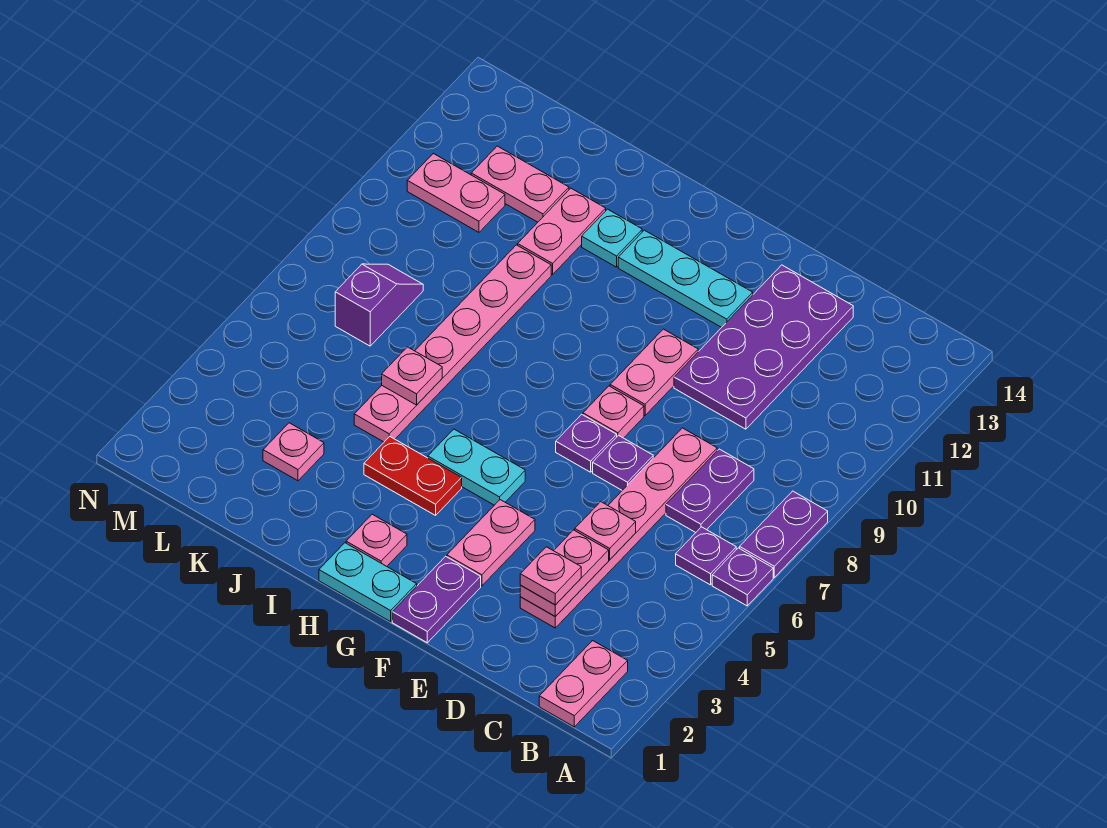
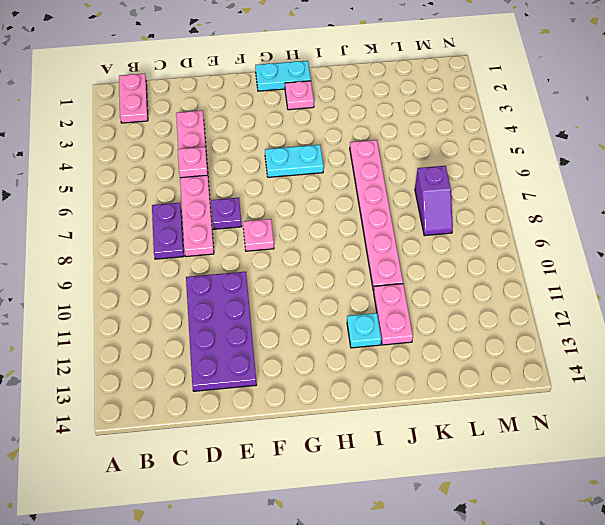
none -> purple plate A6 level 1
none -> purple plate A7:A8 level 1
none -> purple plate B6 level 1

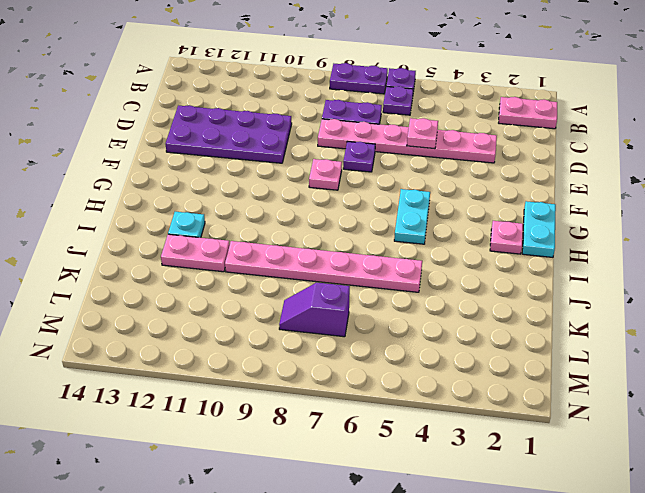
none -> purple plate F1:F2 level 1
none -> pink plate F3:F4 level 1
none -> purple plate F7 level 1

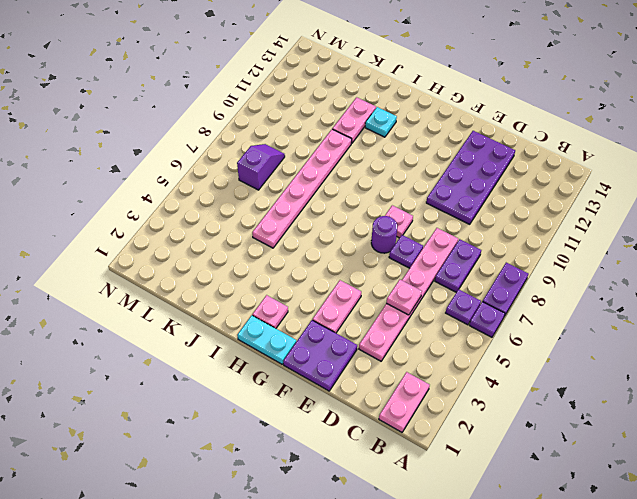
purple plate E1:F2 level 1 -> purple plate F1:F2 level 1
purple round brick F7 level 1 -> purple plate F7 level 1
none -> pink plate F9:F10 level 1
none -> cyan plate F12:H12 level 1
none -> cyan plate G5:H5 level 1

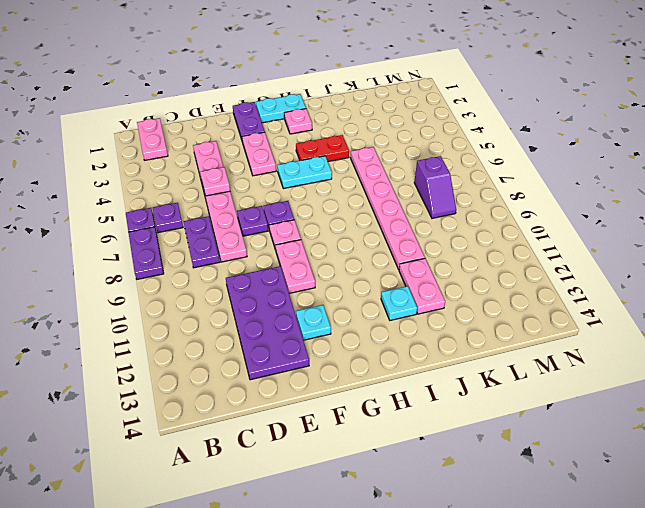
cyan plate F12 level 1 -> cyan plate F12:H12 level 1
none -> pink plate K3 level 1
none -> pink plate K12:L12 level 1
none -> pink plate L11:M11 level 1

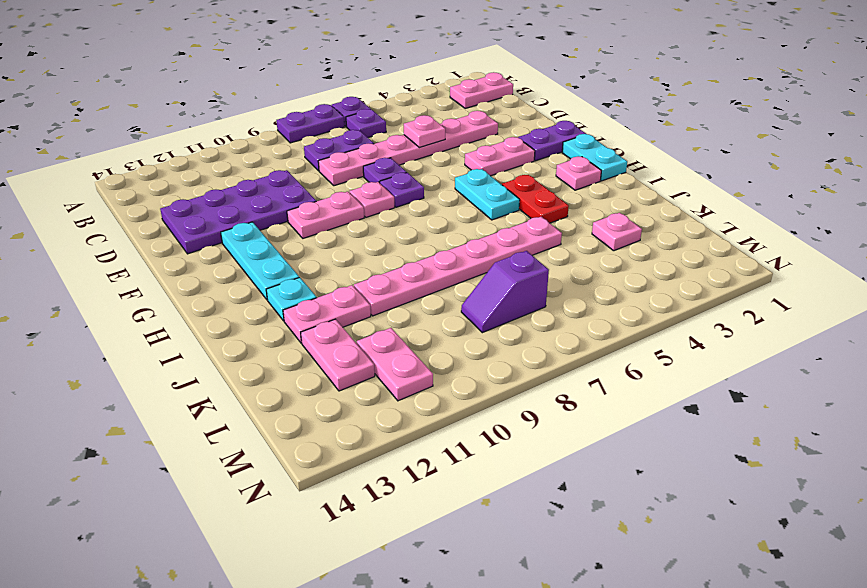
none -> pink plate D3:D4 level 2
none -> pink plate J6 level 2
none -> pink plate D3 level 3

